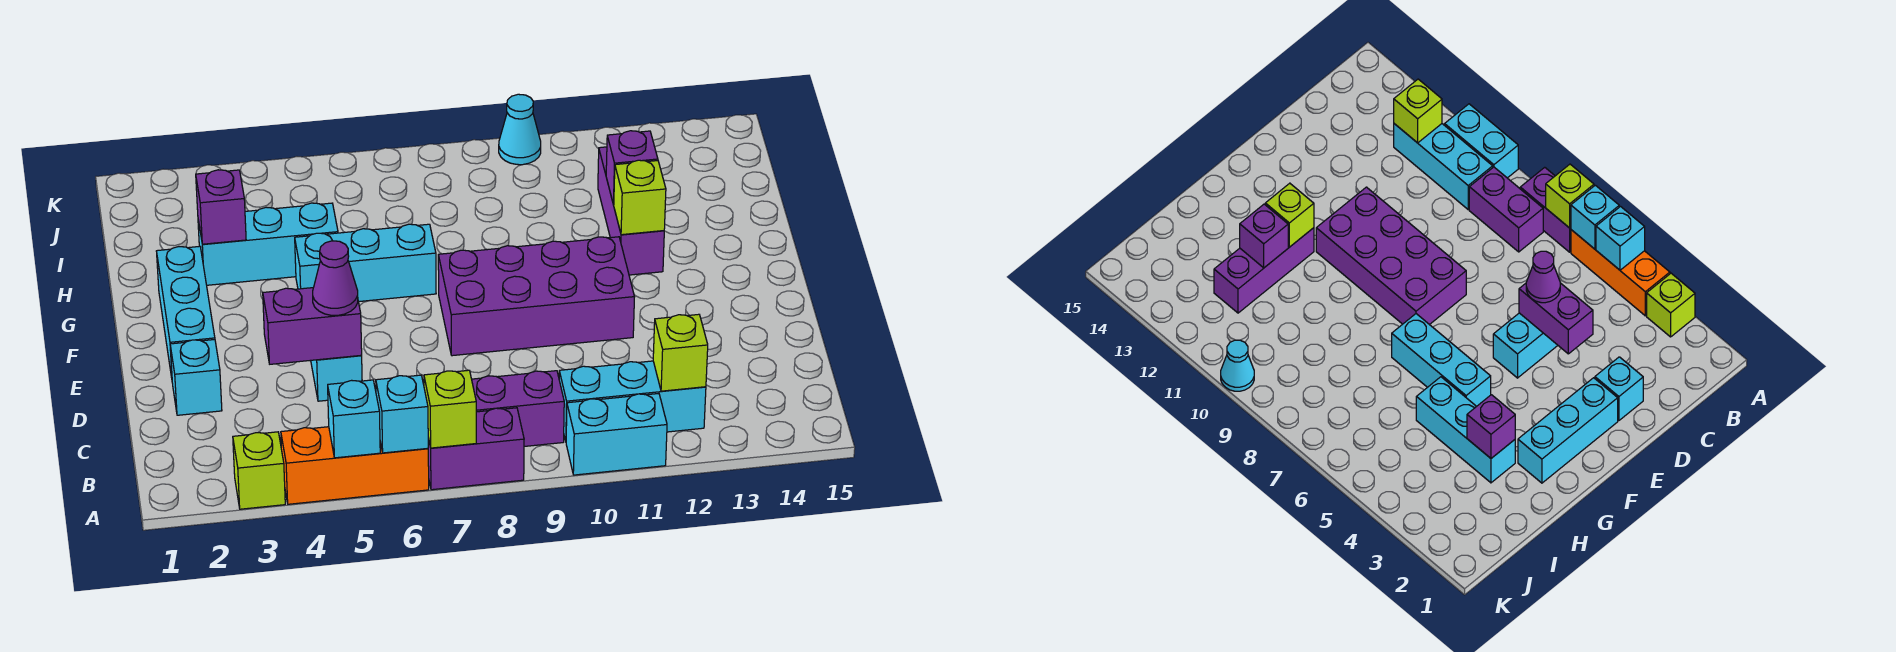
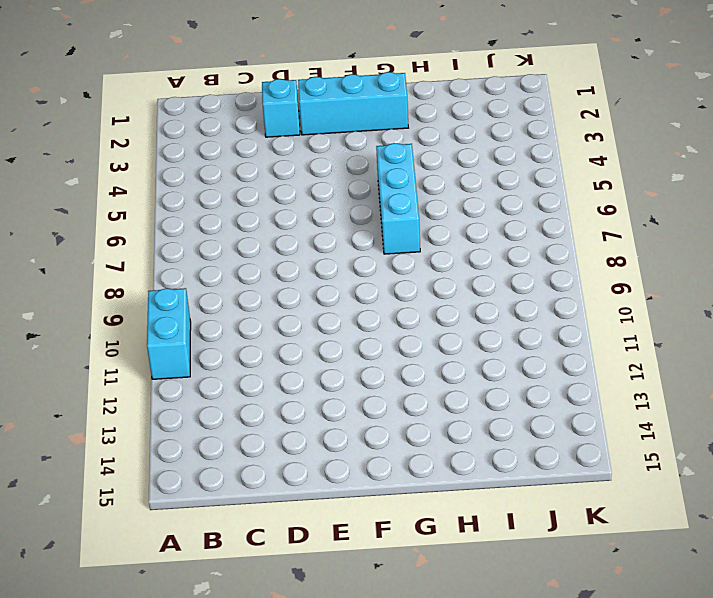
none -> lime brick A3 level 1
none -> orange brick A4:A6 level 1
none -> purple brick A7:A8 level 1

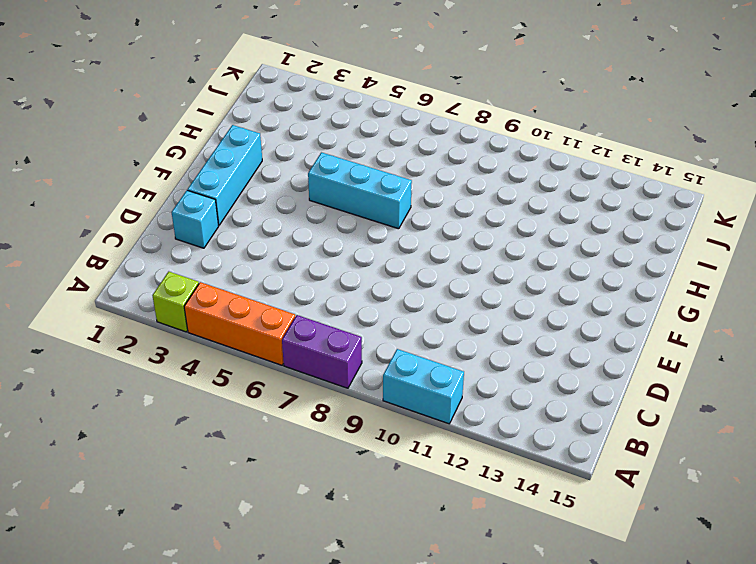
none -> purple brick B8:B9 level 1
none -> cyan brick B10:B12 level 1
none -> cyan brick D5:E5 level 1

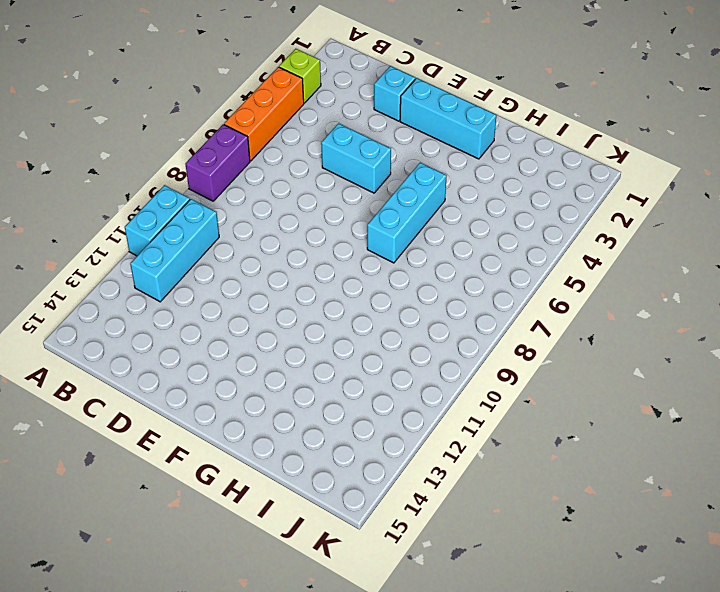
none -> purple brick B8:B9 level 1
none -> purple brick E8:F11 level 1
none -> purple brick G12:I12 level 1

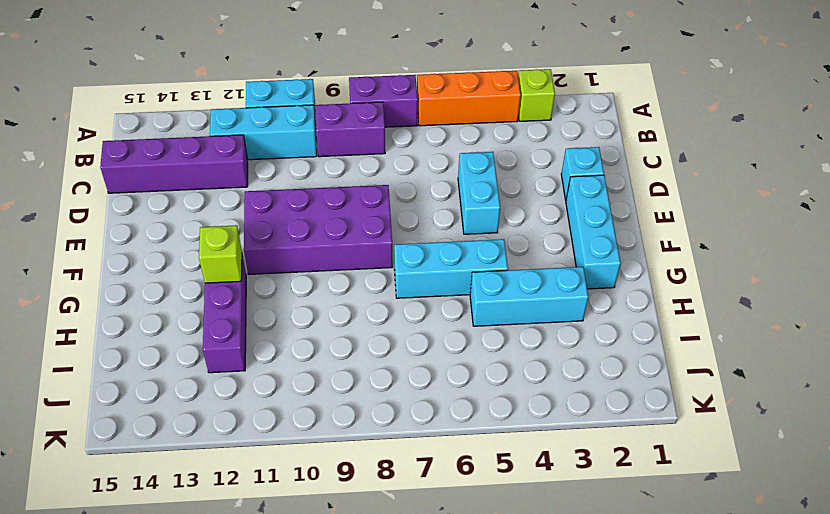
purple brick C12:C15 level 1 -> none
none -> cyan cone K10 level 1
none -> cyan brick A5 level 2
none -> cyan brick A6 level 2

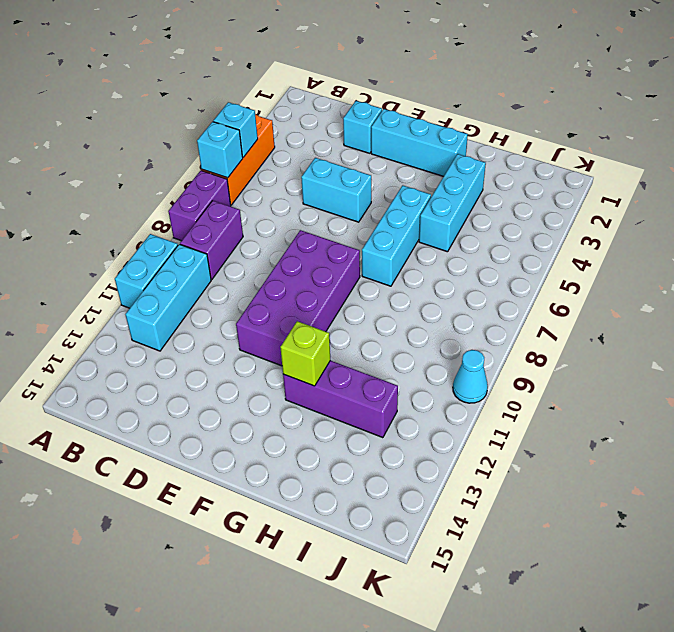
none -> lime brick A3 level 1
none -> lime brick A7 level 2
none -> lime brick B12 level 2

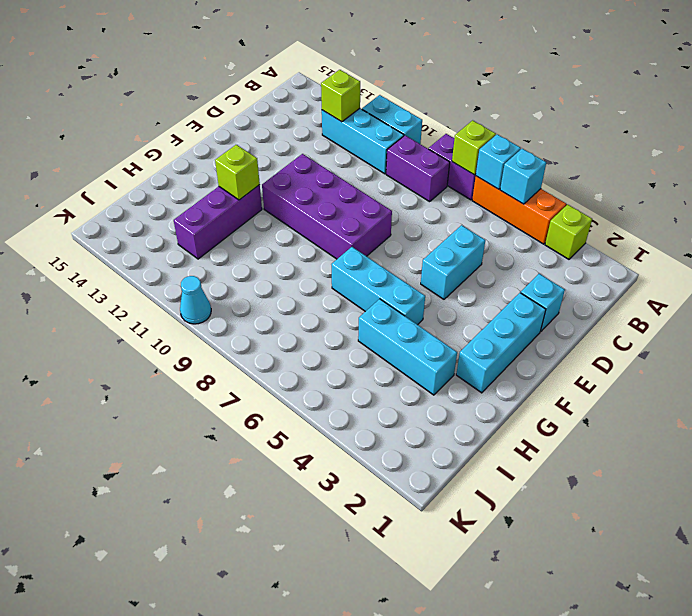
none -> purple brick D4:D5 level 2
none -> purple brick H3 level 2
none -> purple brick H12 level 2

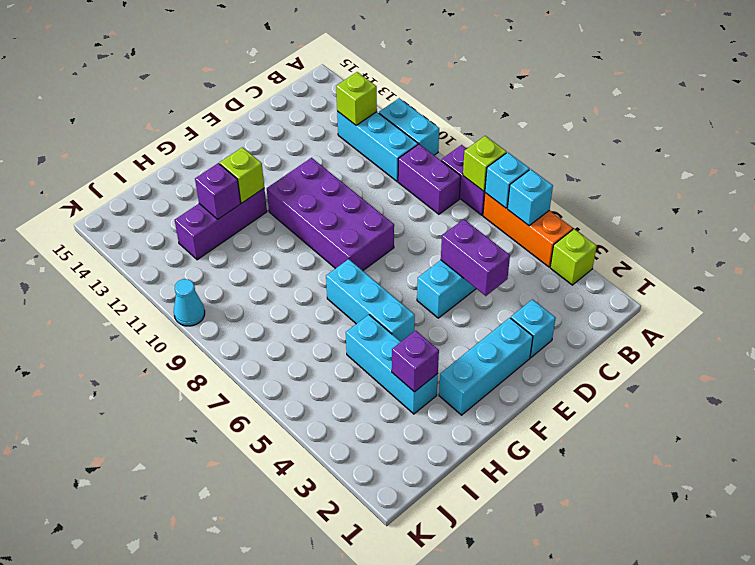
none -> purple cone D5 level 3

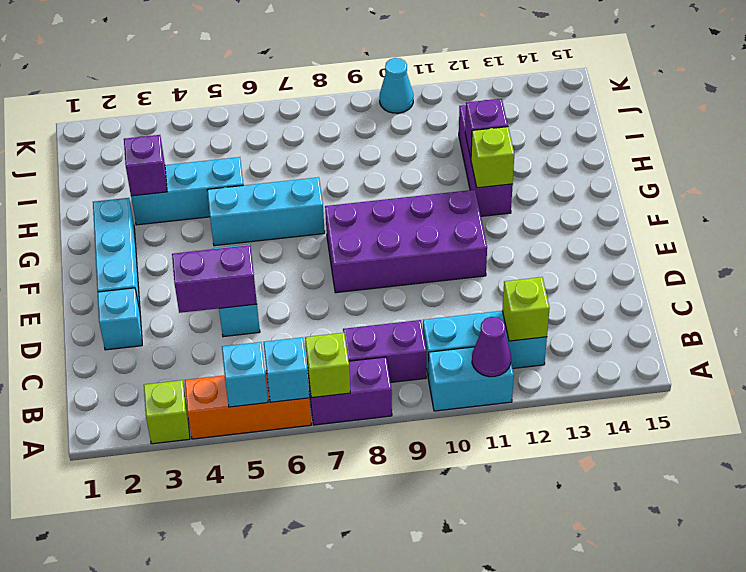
purple cone A11 level 2 -> purple cone D5 level 3

